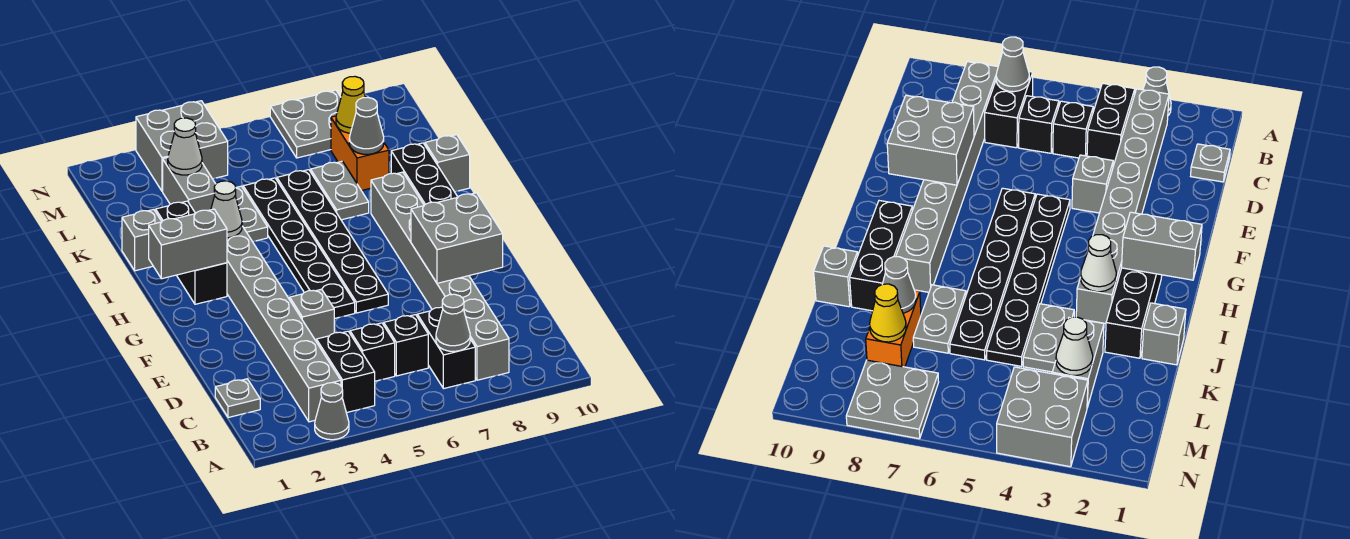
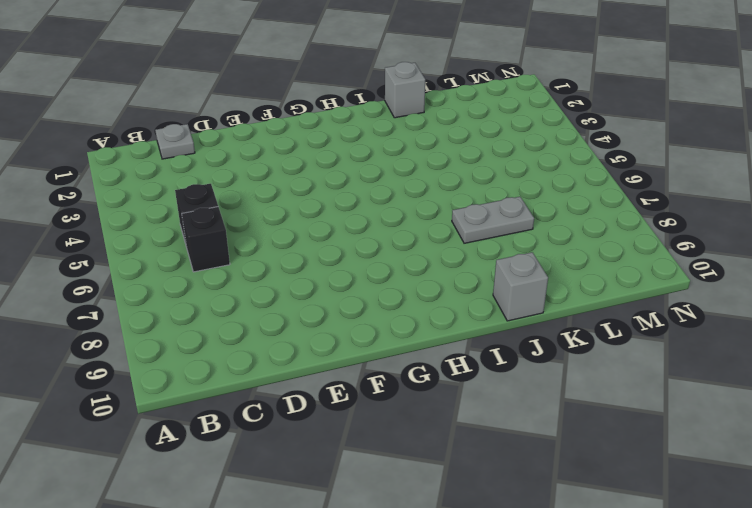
none -> grey cone A3 level 1
none -> grey brick B3:I3 level 1
none -> black brick B4:C4 level 1

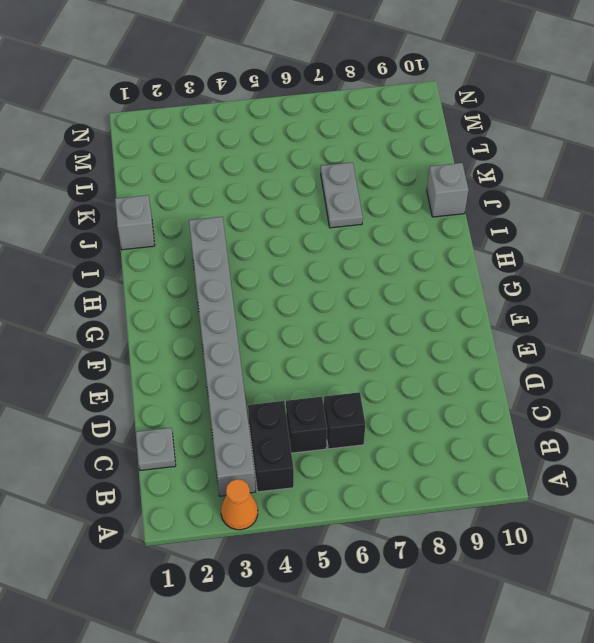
orange cone A3 level 1 -> grey cone A3 level 1
none -> black brick B7:C7 level 1
none -> grey brick B8:I8 level 1
none -> grey brick E4 level 1

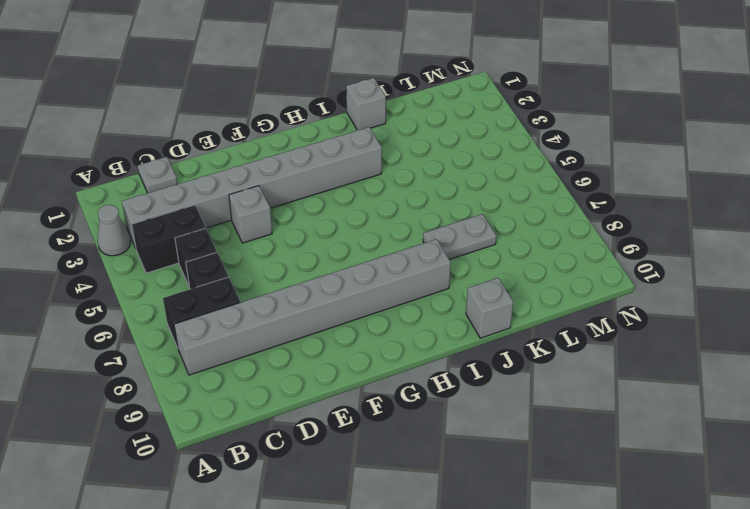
none -> black plate F5:K5 level 1
none -> black plate F6:K6 level 1
none -> black brick H2:J2 level 1

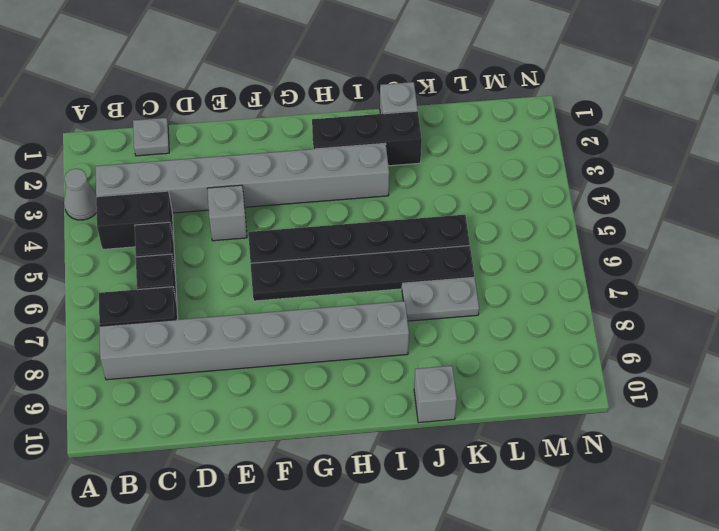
none -> black brick H9:J9 level 1
none -> grey plate J4:K4 level 1
none -> grey brick K3:L3 level 1

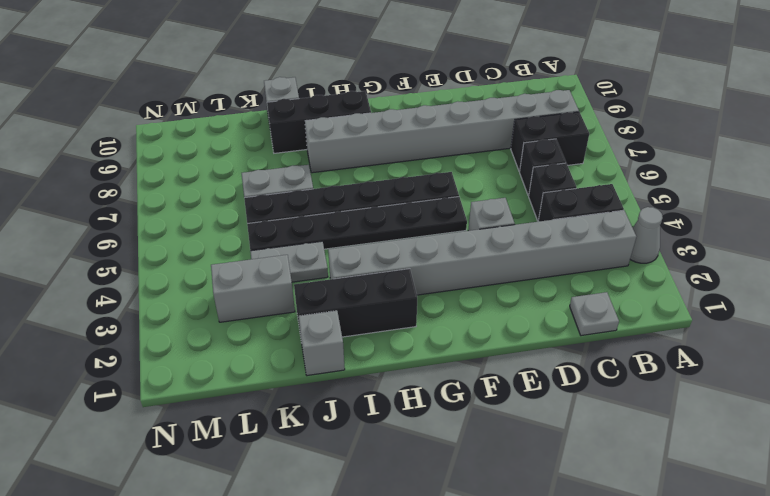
none -> orange brick K8:L8 level 1
none -> grey brick M3:N4 level 1
none -> grey plate M7:N8 level 1

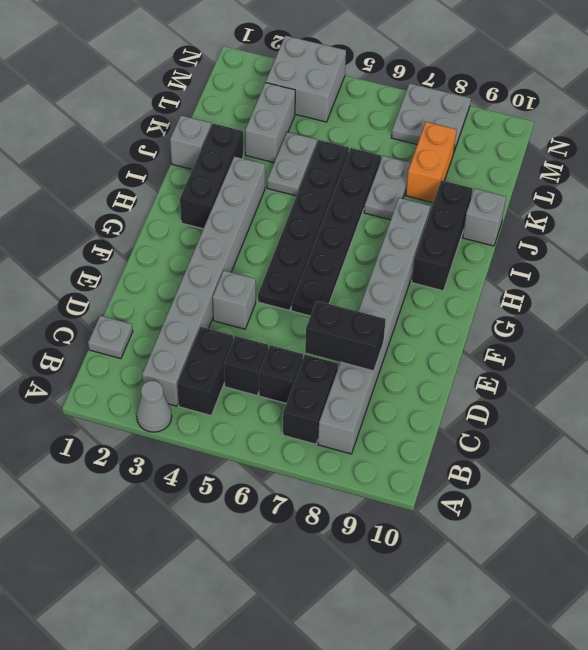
black brick D7:D8 level 2 -> none
none -> grey cone B7 level 2
none -> grey brick E8:F9 level 2
none -> grey brick H1:H2 level 2

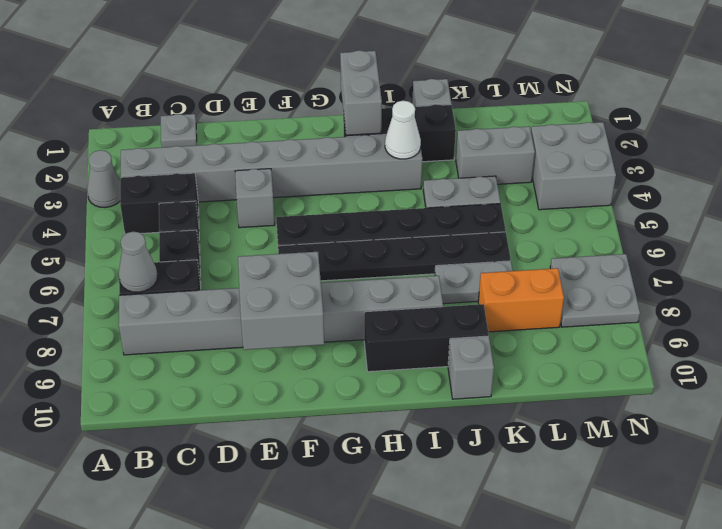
none -> grey cone K8 level 2
none -> white cone L3 level 2
none -> yellow cone L8 level 2

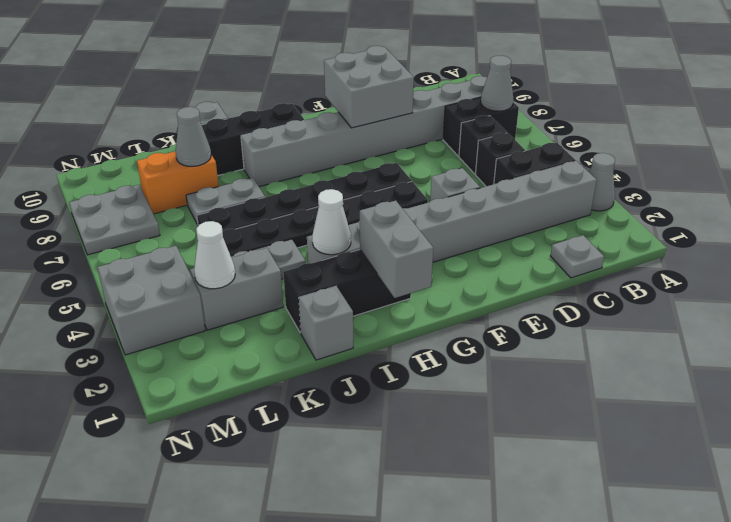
none -> yellow cone L8 level 2

